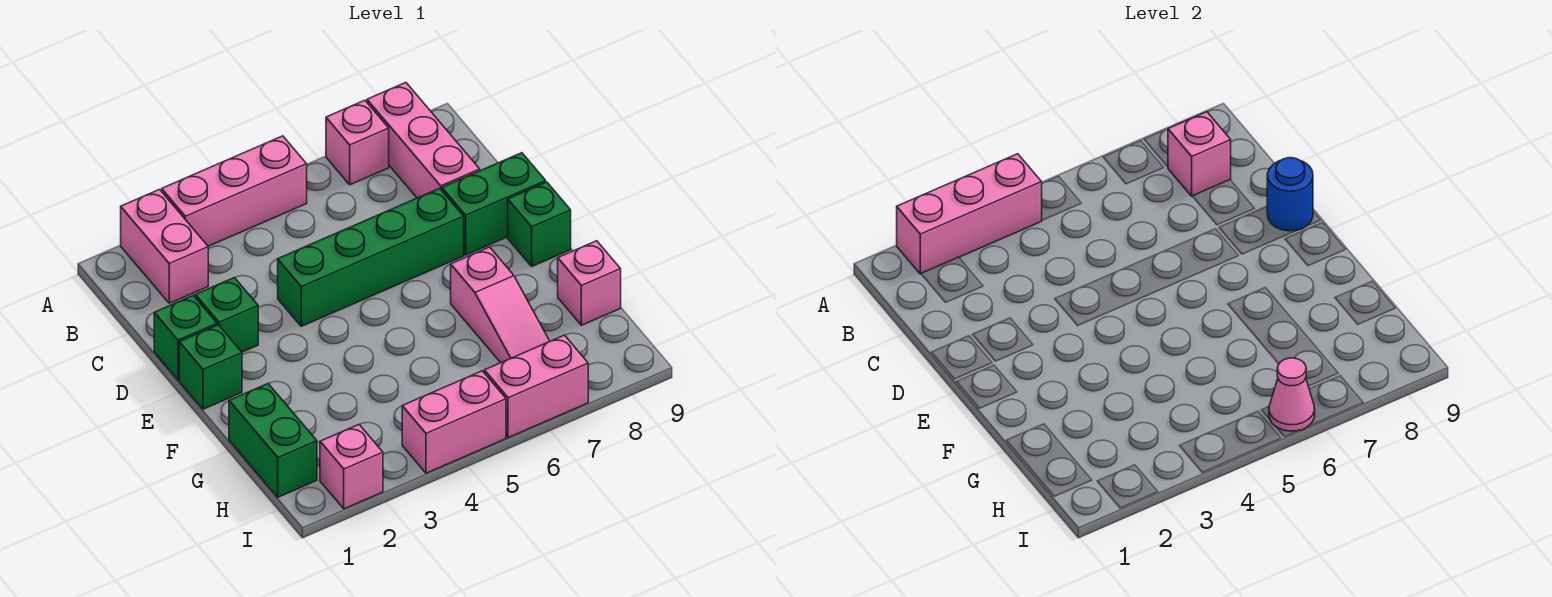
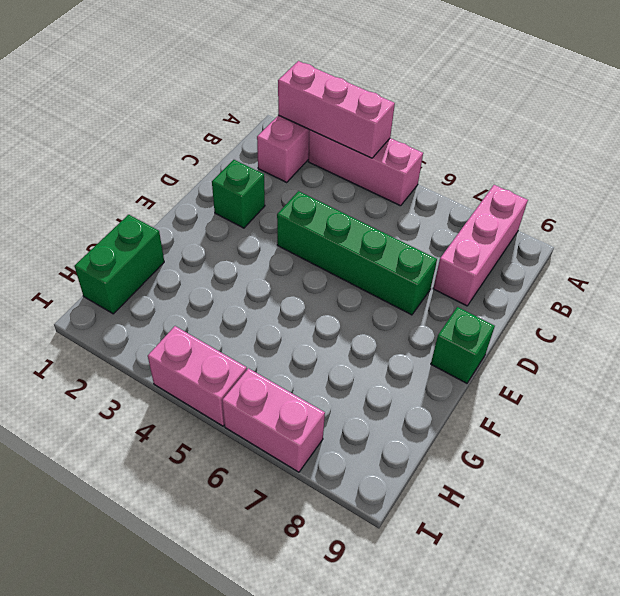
none -> pink brick A7 level 1
none -> green brick D1 level 1
none -> green brick D8:D9 level 1

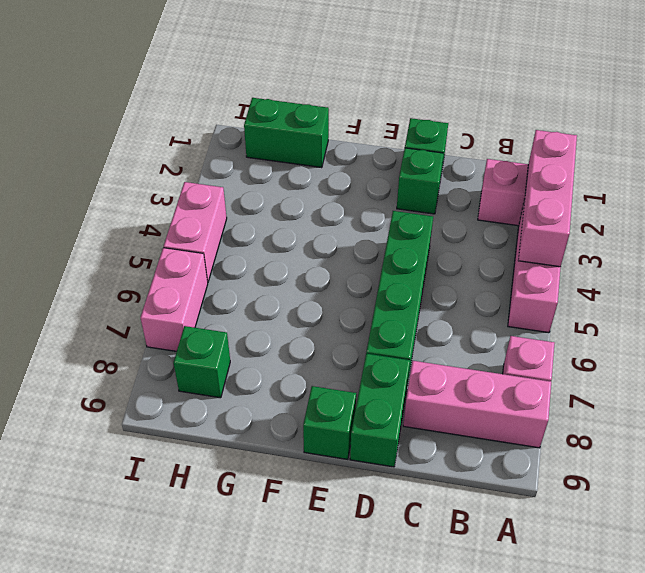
green brick H8 level 1 -> green brick E1 level 1
none -> pink slope F7:H7 level 1 top F
none -> pink brick G9 level 1
none -> pink brick I2 level 1

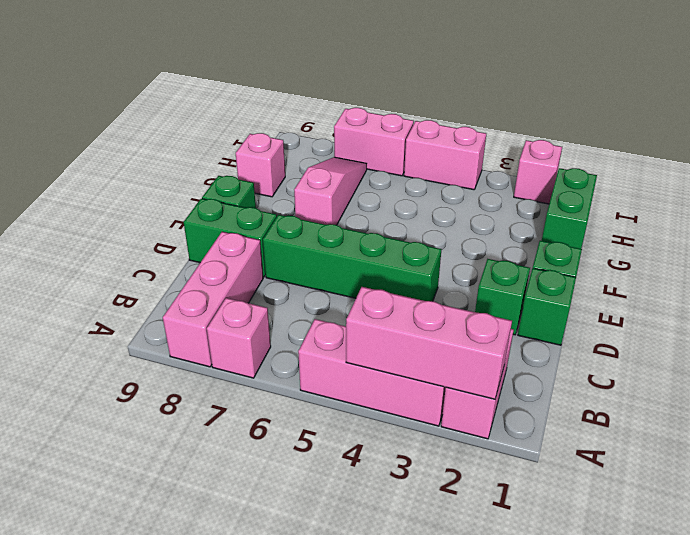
none -> pink brick B8 level 2
none -> blue round brick D9 level 2
none -> pink cone I6 level 2

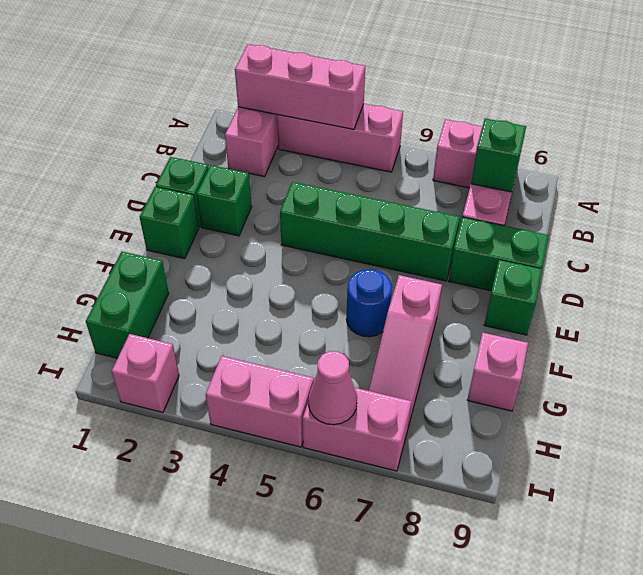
green brick B8 level 2 -> pink brick B8 level 2
blue round brick F6 level 1 -> blue round brick D9 level 2

